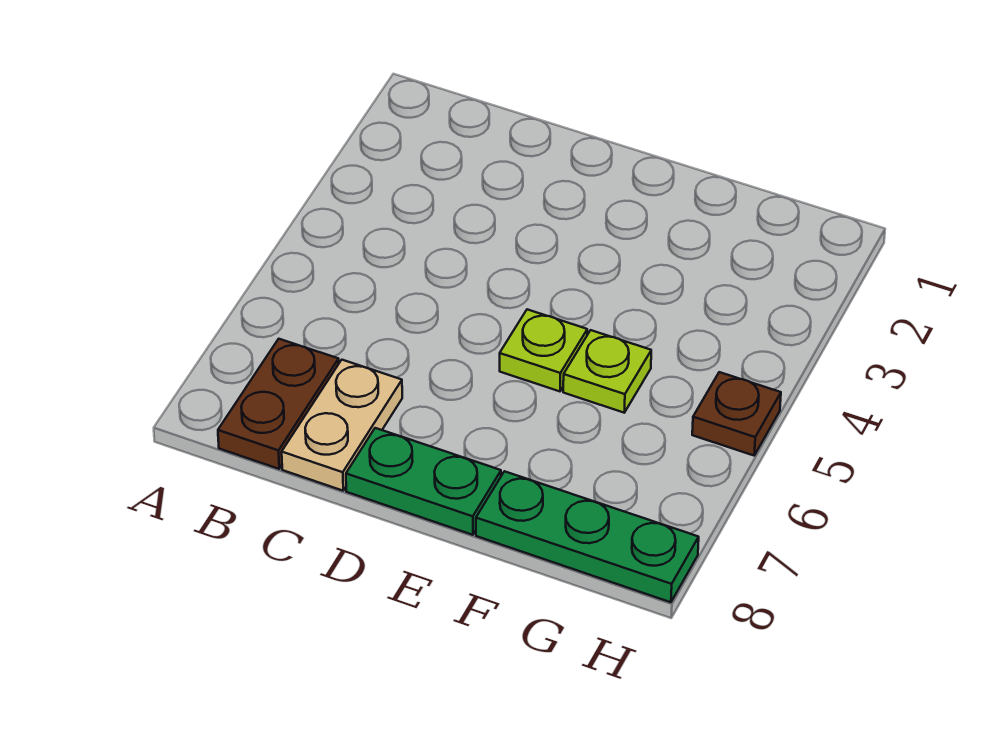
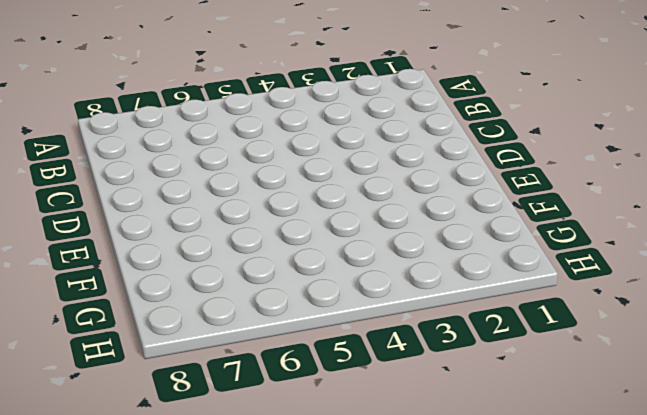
none -> brown plate B7:B8 level 1
none -> tan plate C7:C8 level 1

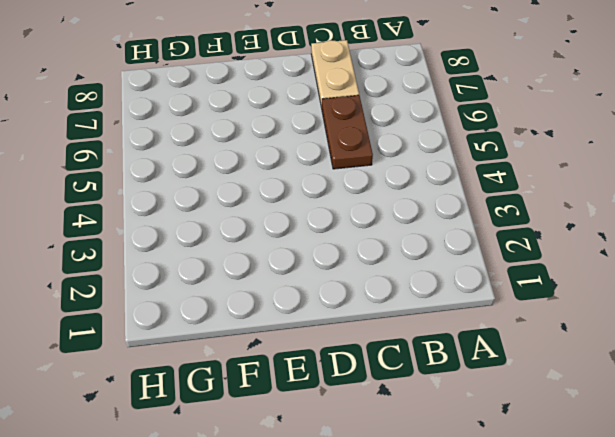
brown plate C5:C6 level 1 -> brown plate B7:B8 level 1
none -> green plate D8:E8 level 1
none -> lime plate E5 level 1

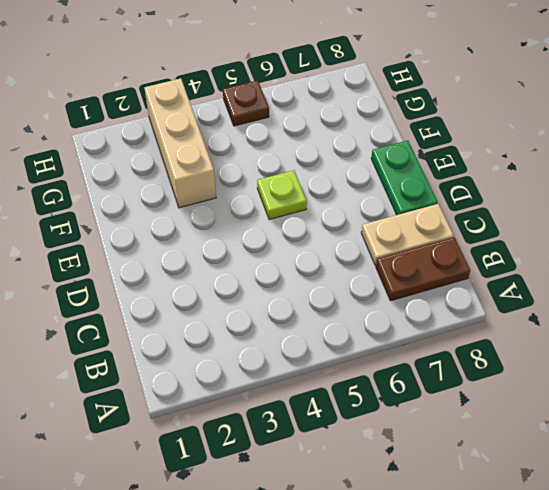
tan brick F3:H3 level 1 -> none
none -> lime plate F5 level 1
none -> green plate F8:H8 level 1

